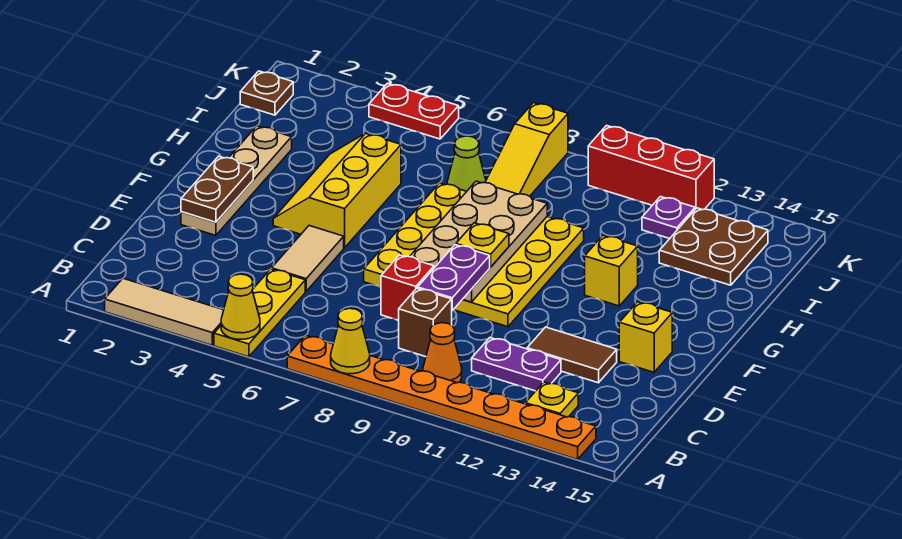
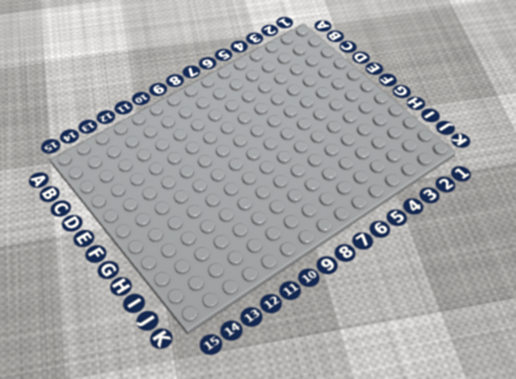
none -> tan tile A2:A4 level 1
none -> yellow plate A5:C5 level 1
none -> orange plate A7:A14 level 1

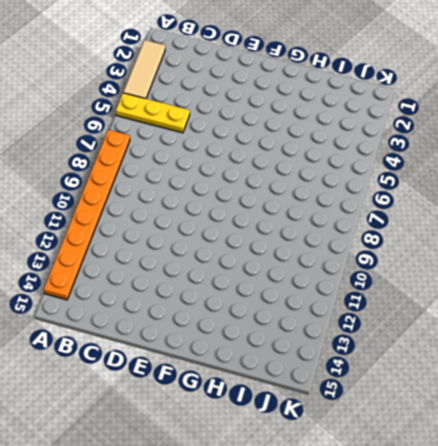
none -> orange cone B10 level 1
none -> yellow plate B13 level 1
none -> brown brick C9 level 1

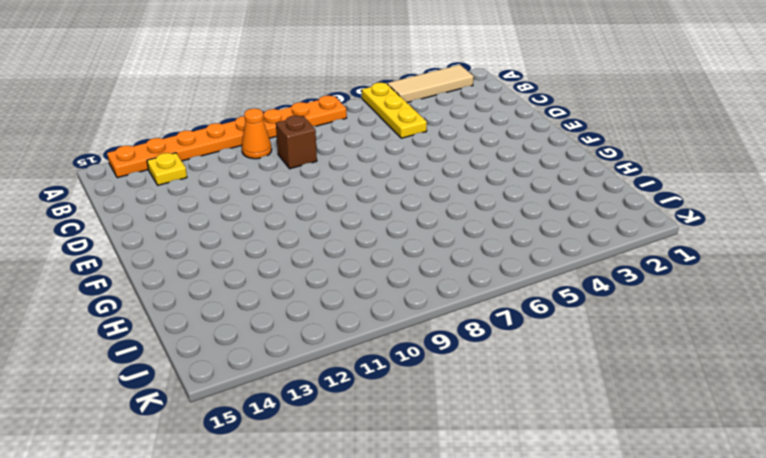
none -> purple plate C11:C12 level 1
none -> tan tile D5:E5 level 1
none -> red brick D8 level 1

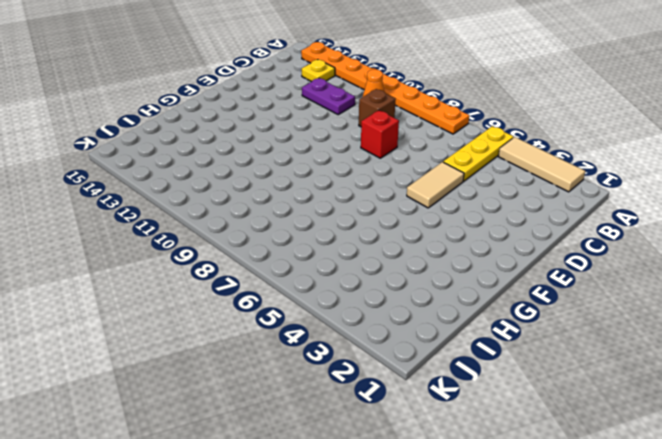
none -> brown tile D12:D13 level 1
none -> tan plate E2:H2 level 1
none -> yellow plate E7:H10 level 1

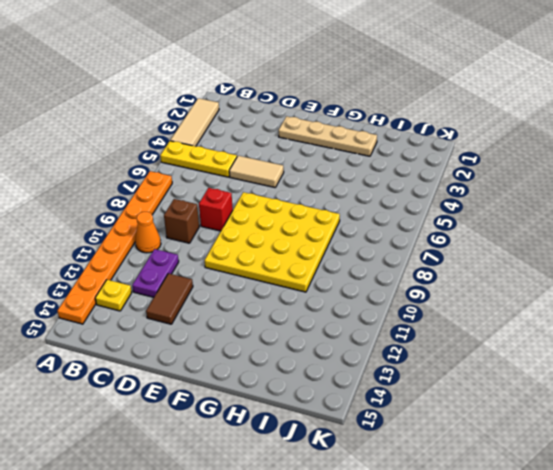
none -> yellow brick E14 level 1
none -> yellow slope F4:H5 level 1 top 5
none -> yellow brick G12 level 1

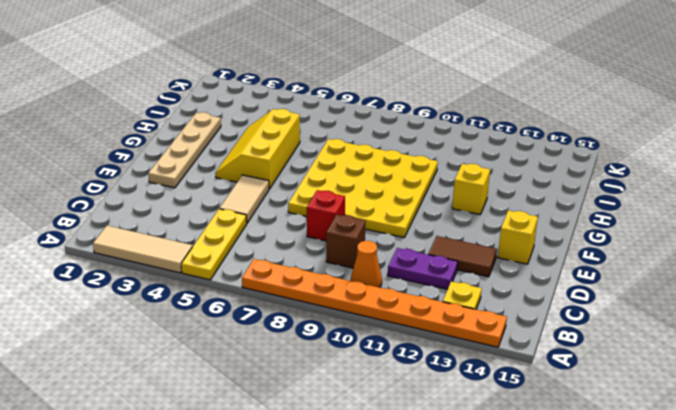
none -> lime cone I7 level 1
none -> yellow slope I8:K8 level 1 top K
none -> brown plate I13:J14 level 1

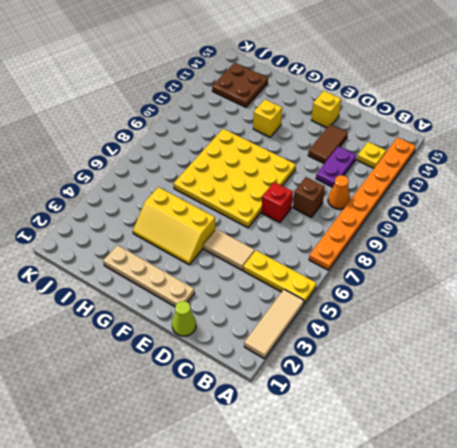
lime cone D1 level 1 -> lime cone I7 level 1
none -> yellow slope I8:K8 level 1 top K
none -> brown plate J1 level 1
none -> purple plate J12 level 1

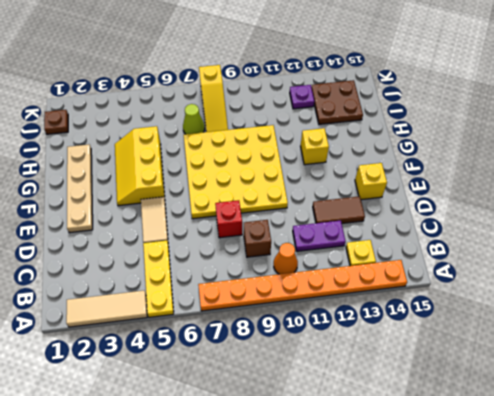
none -> red plate K4:K5 level 1
none -> red brick K10:K12 level 1
none -> yellow cone A5 level 2

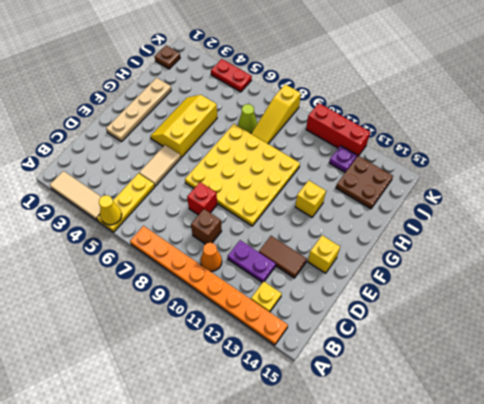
none -> yellow cone A8 level 2
none -> brown plate E2:F2 level 2
none -> tan plate E8:H9 level 2

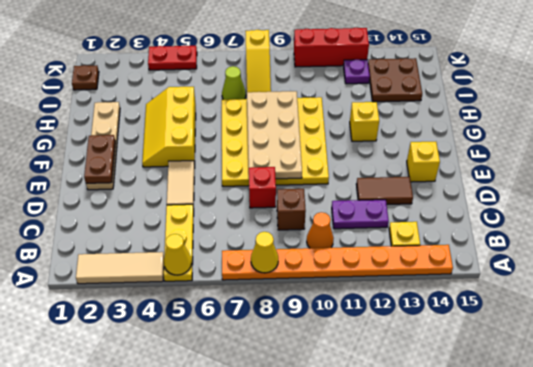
none -> purple plate D9:E9 level 3
none -> yellow plate F9 level 3

